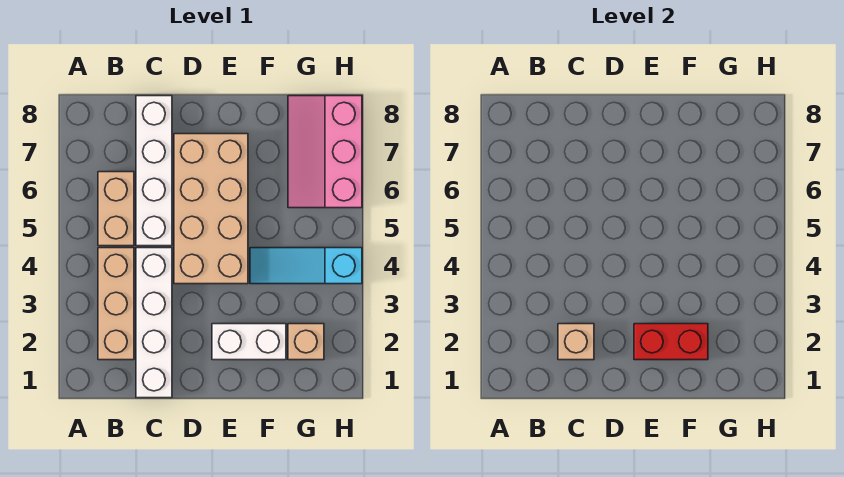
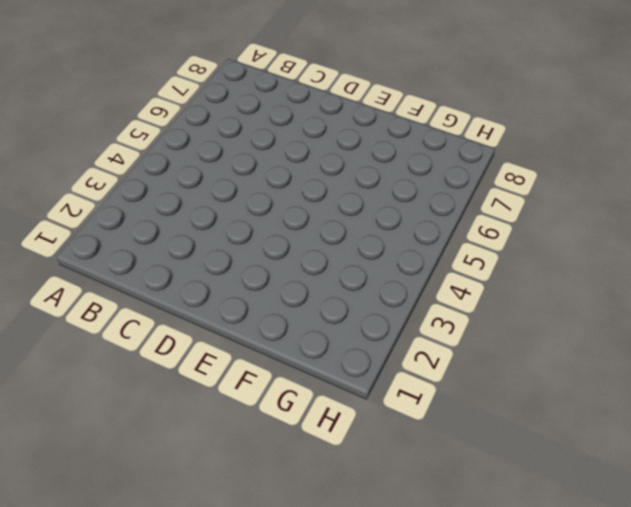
none -> tan brick B2:B4 level 1
none -> tan brick B5:B6 level 1

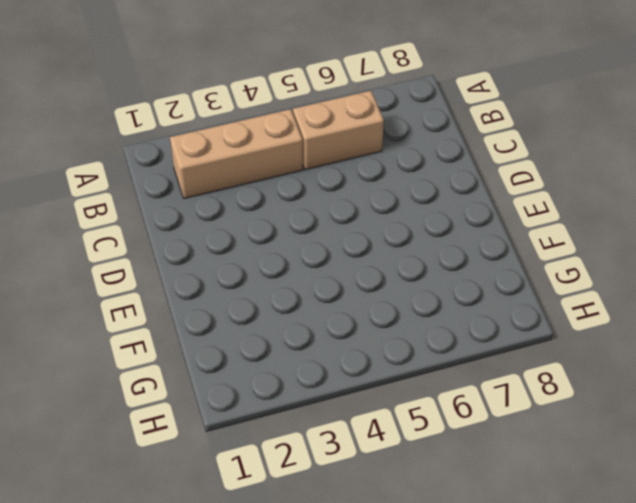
none -> white brick C1:C4 level 1
none -> white brick C5:C8 level 1

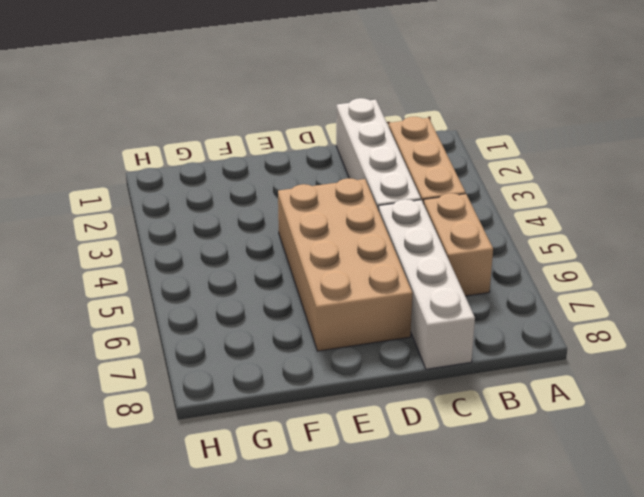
none -> white brick E2:F2 level 1
none -> cyan slope F4:H4 level 1 top H

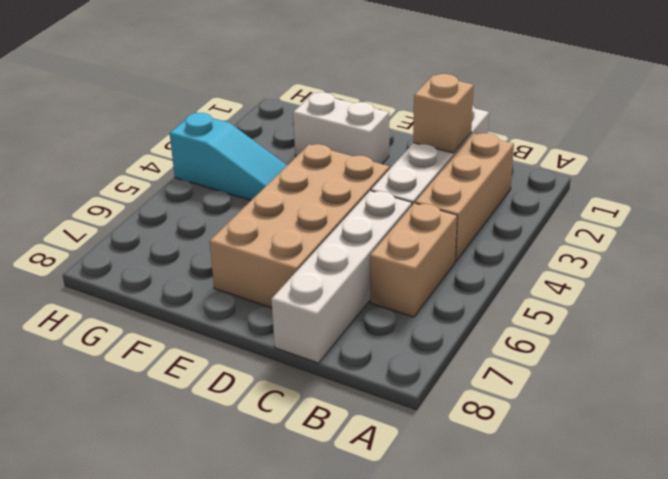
none -> tan brick G2 level 1
none -> pink slope G6:H8 level 1 top H

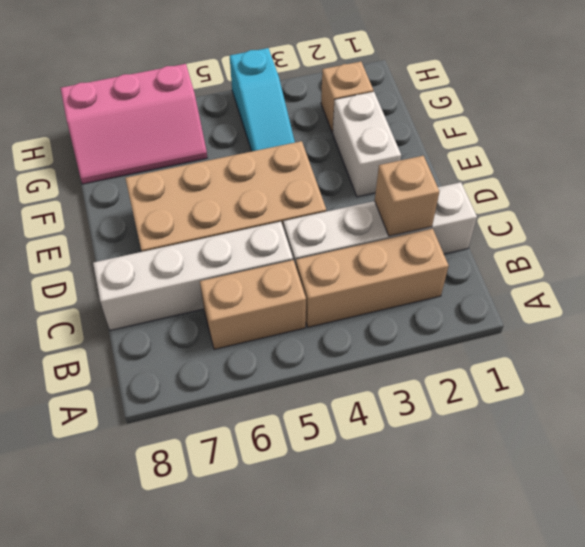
none -> red brick E2:F2 level 2

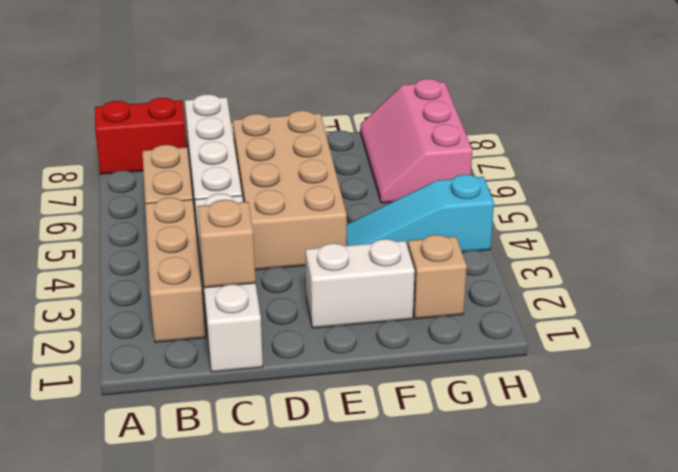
red brick A8:B8 level 1 -> red brick E2:F2 level 2

